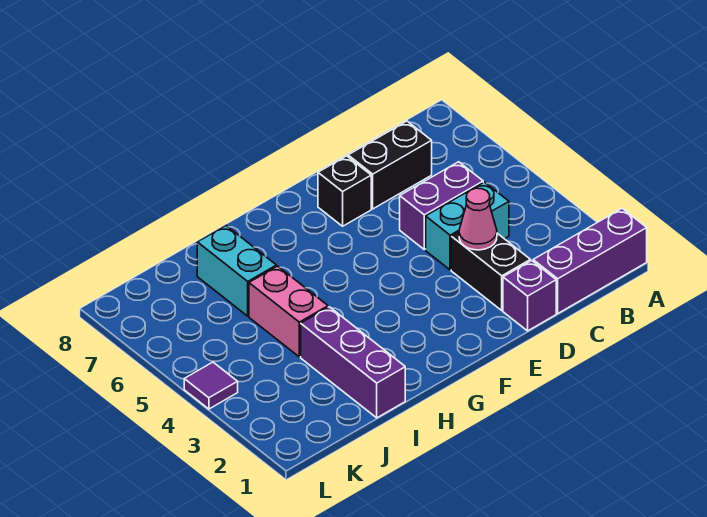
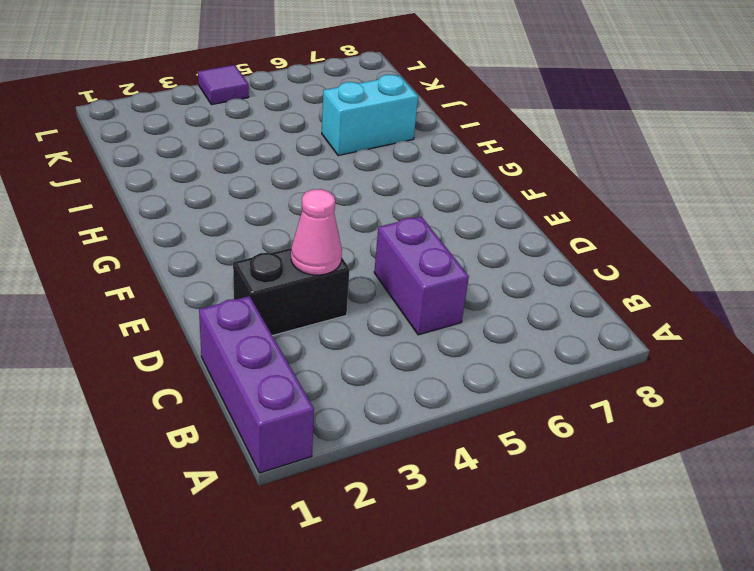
none -> cyan brick C4:D4 level 1
none -> black brick C7:D7 level 1
none -> purple brick D1 level 1

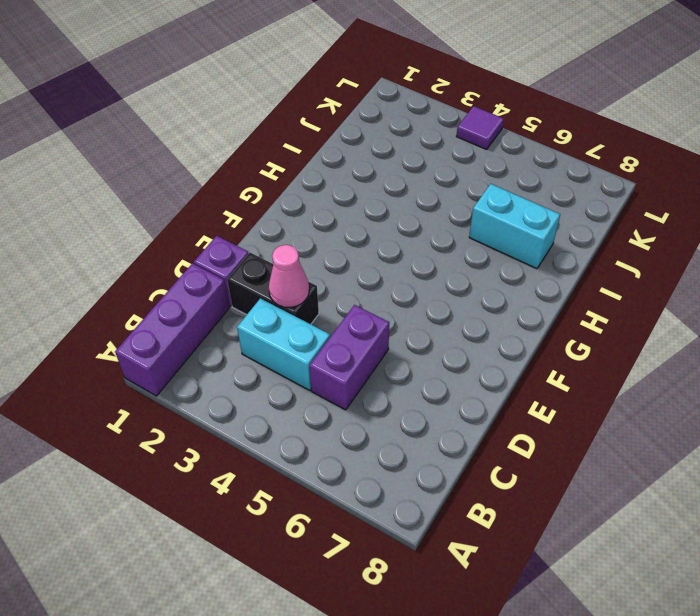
cyan brick C3:C4 level 1 -> cyan brick C4:D4 level 1
none -> black brick C7:D7 level 1
none -> black brick E7 level 1
none -> purple brick I1:I3 level 1

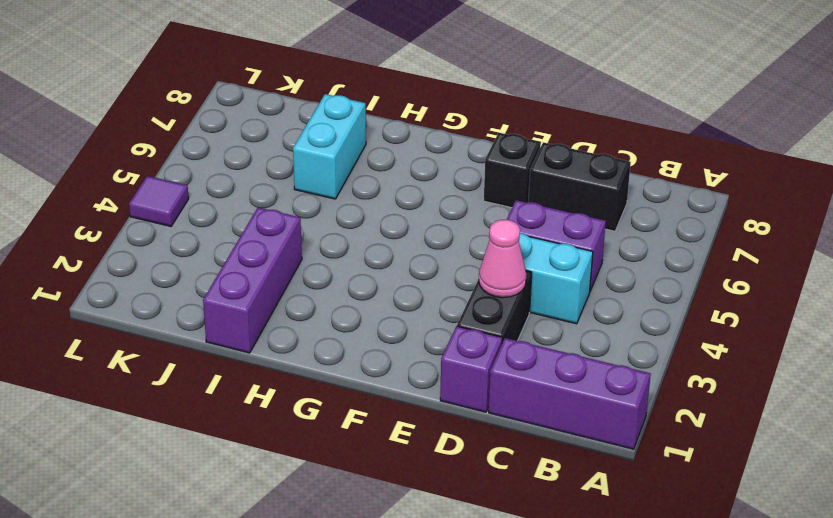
none -> pink brick I4:I5 level 1

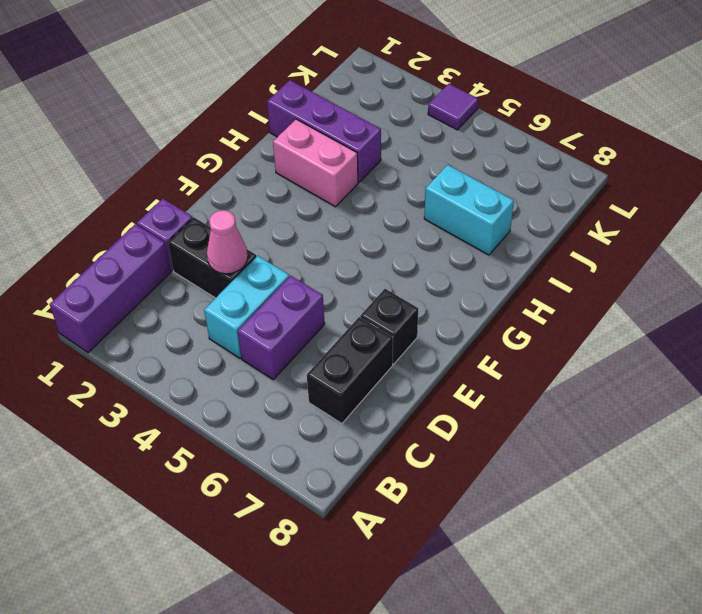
pink brick H2:H3 level 1 -> pink brick I4:I5 level 1

